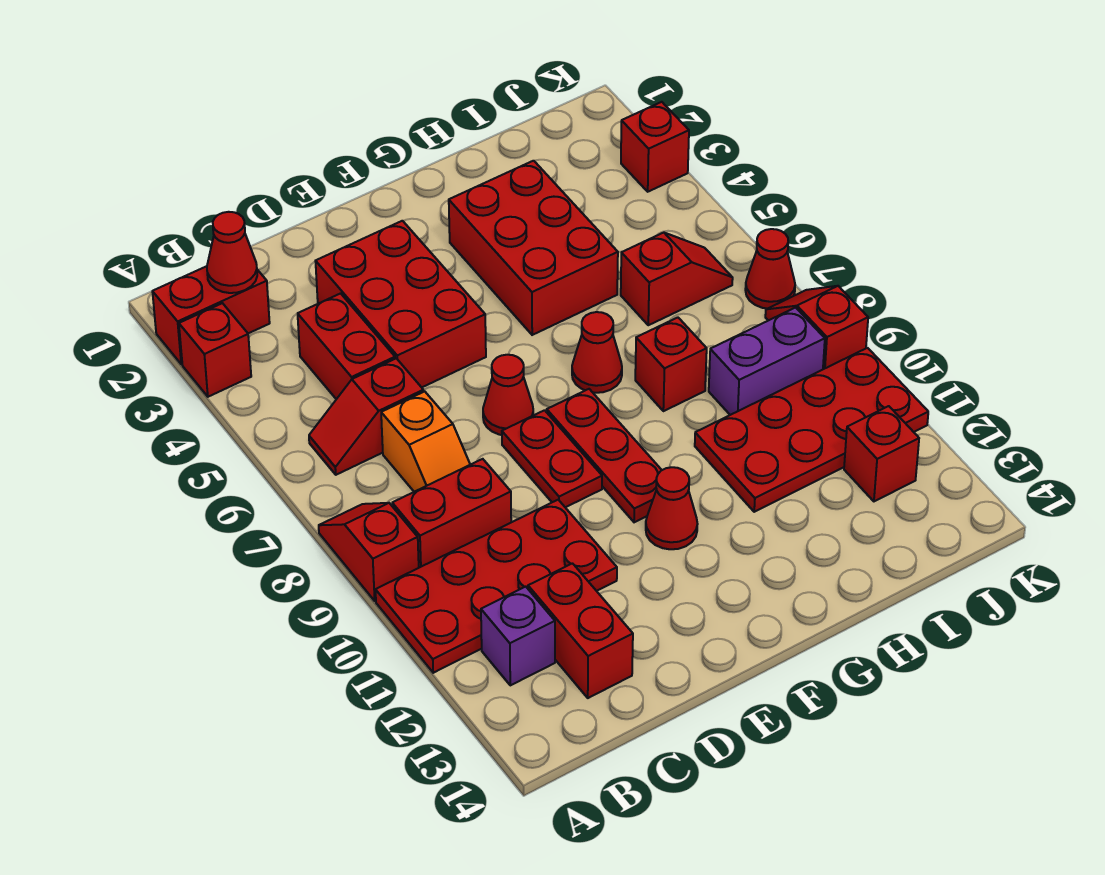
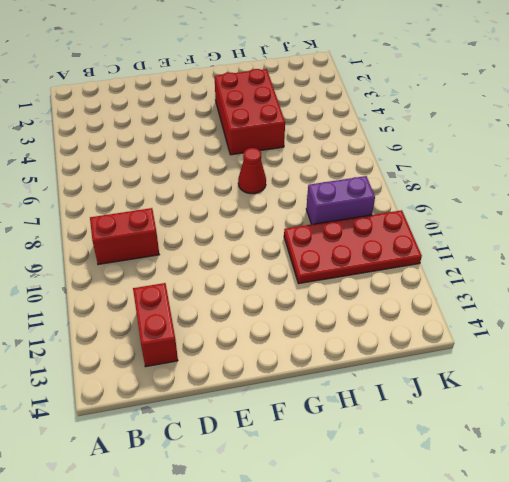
none -> red brick A2:B2 level 1
none -> red brick A3 level 1
none -> red slope A8:A9 level 1 top 9

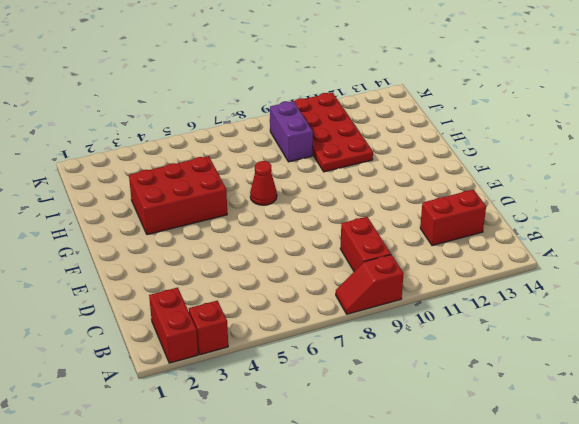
none -> red plate A10:D11 level 1
none -> red slope B6:C6 level 1 top C
none -> purple brick B12 level 1

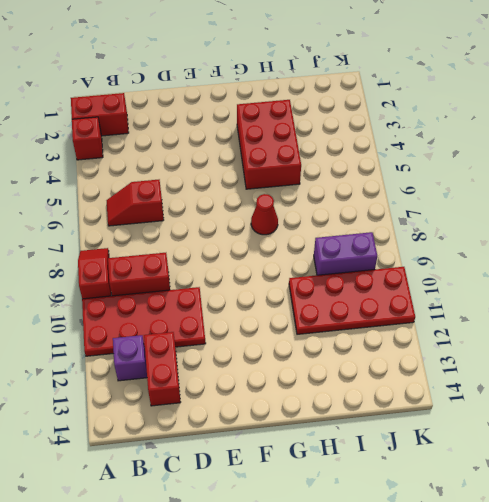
none -> red brick C4:C5 level 1
none -> orange slope C7:C8 level 1 top 7
none -> red brick D3:E5 level 1

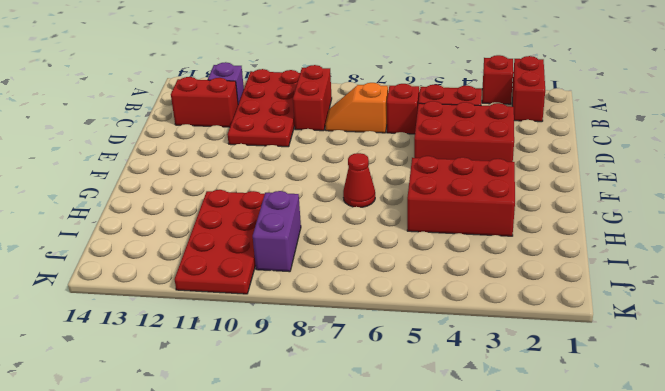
none -> red slope A8:A9 level 1 top 9
none -> red cone E7 level 1
none -> red plate E8:E9 level 1

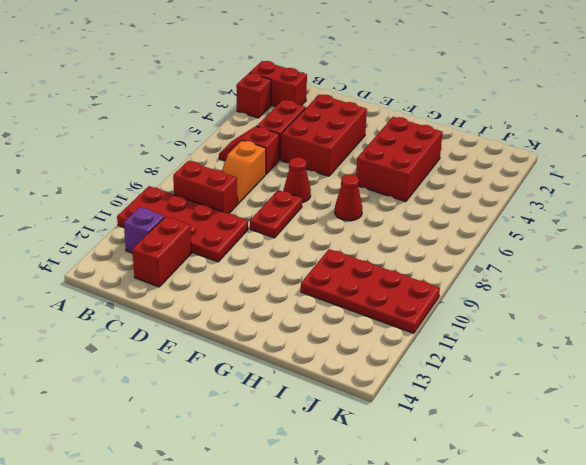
none -> red slope A8:A9 level 1 top 9
none -> red plate F8:F10 level 1
none -> red cone F11 level 1

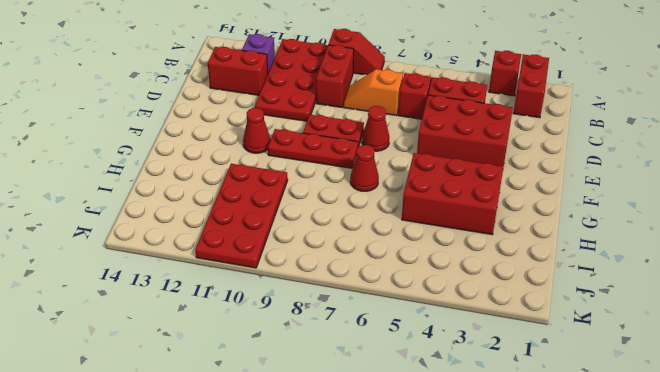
none -> red brick H8 level 1
none -> red slope I6:J6 level 1 top I
none -> purple brick I9:J9 level 1

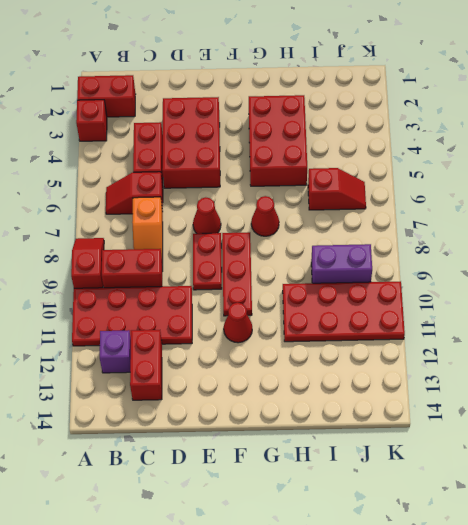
none -> red brick H8 level 1
none -> red brick J12 level 1
none -> red brick K3 level 1

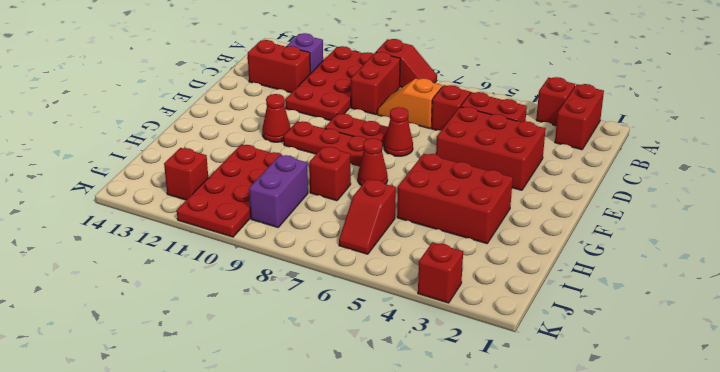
none -> red cone K7 level 1
none -> red slope K8:K9 level 1 top 9
none -> red cone B2 level 2

